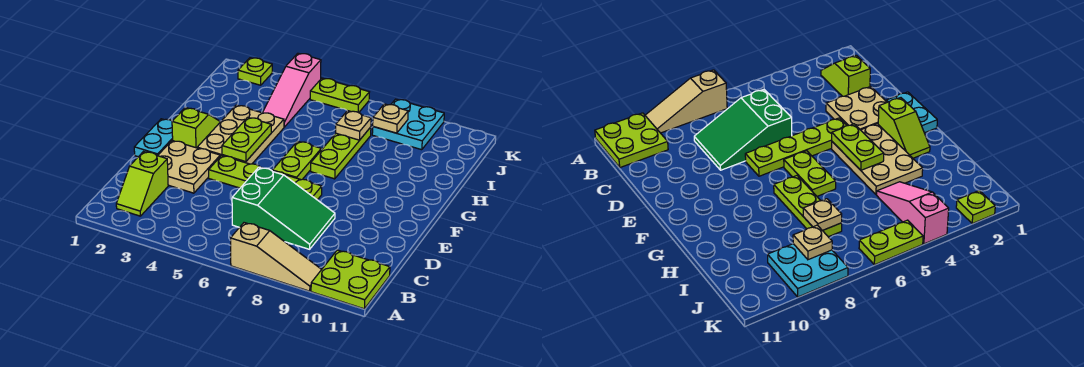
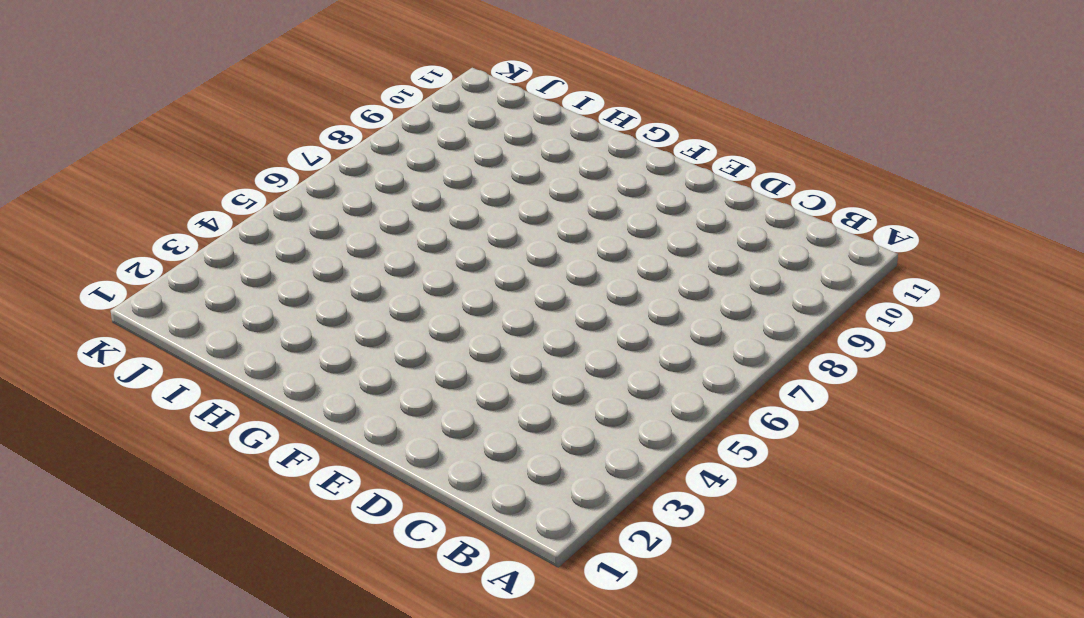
none -> tan slope A7:A9 level 1 top 7
none -> lime plate A10:B11 level 1
none -> lime slope B2:C2 level 1 top C

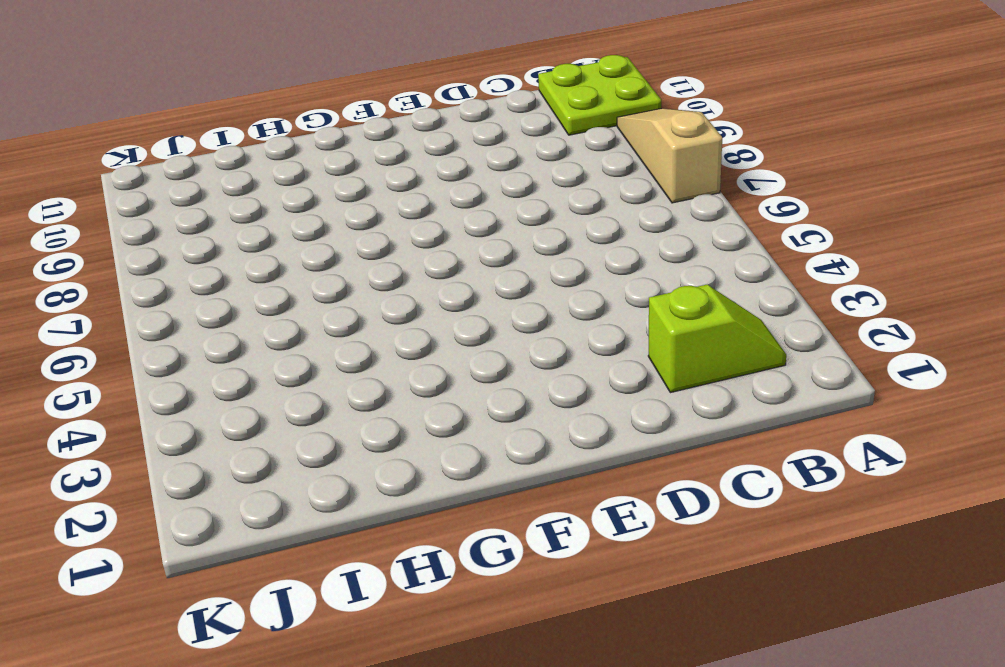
none -> green slope C6:D8 level 1 top 6
none -> tan plate D2:E3 level 1
none -> cyan plate E1:F1 level 1

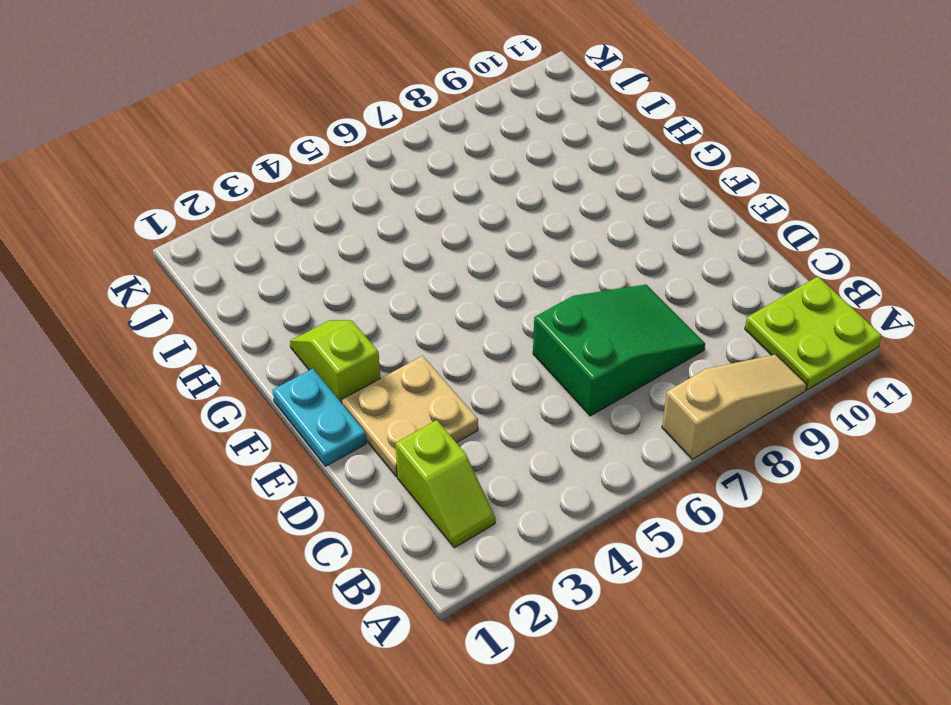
none -> lime plate E4:E7 level 1
none -> tan plate F3:H4 level 1
none -> lime plate F6:G6 level 1

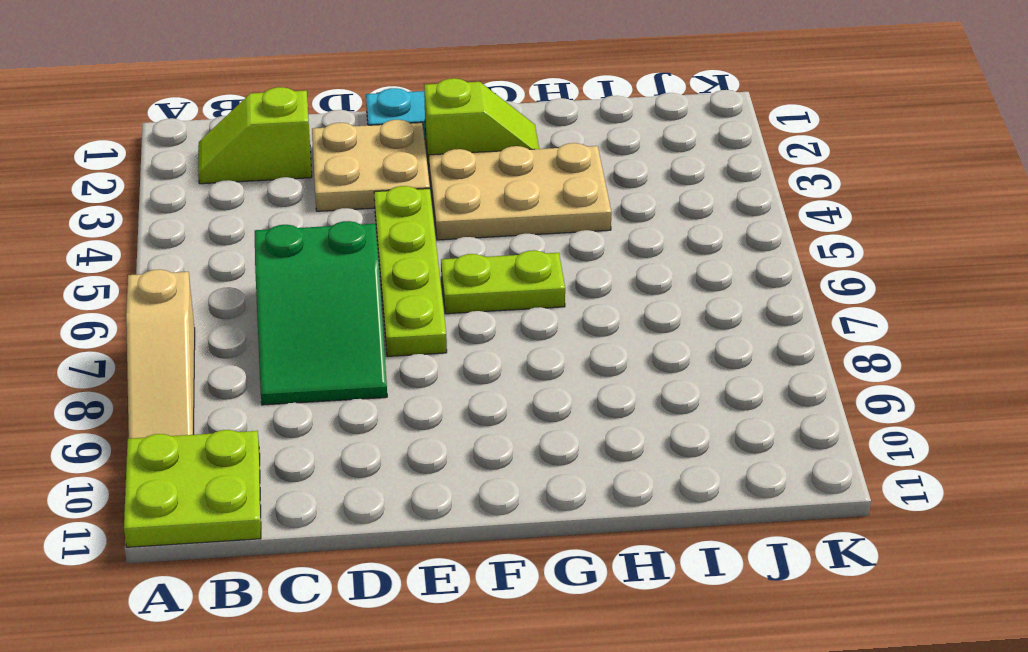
none -> lime plate G7:I7 level 1
none -> pink slope I4:K4 level 1 top K
none -> cyan plate J8:K9 level 1

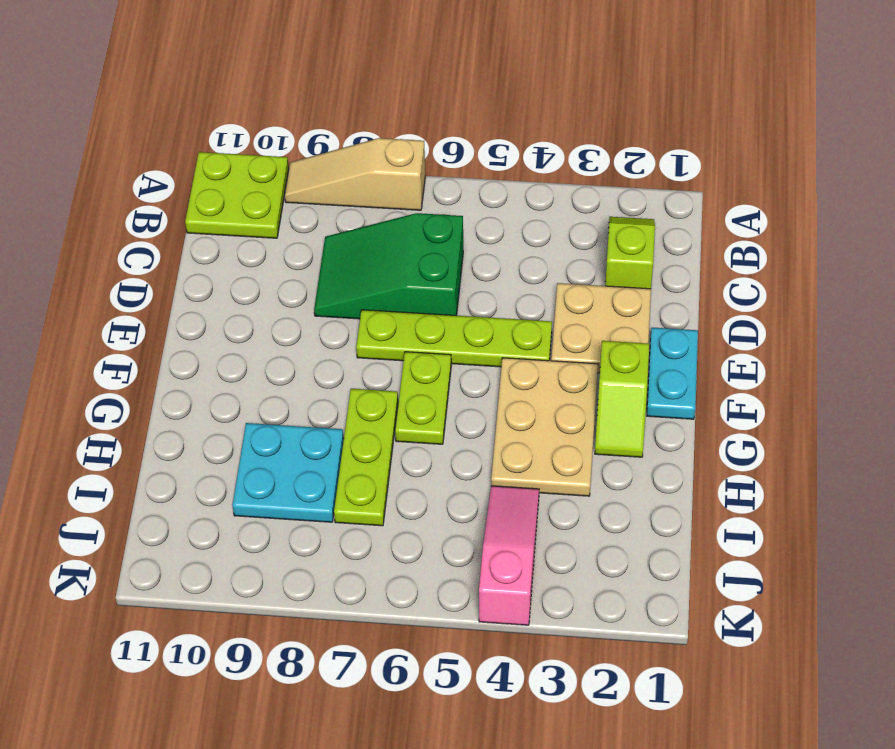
cyan plate H8:I9 level 1 -> cyan plate J8:K9 level 1
none -> lime plate K2 level 1
none -> lime plate K5:K6 level 1
none -> lime plate F4:G4 level 2

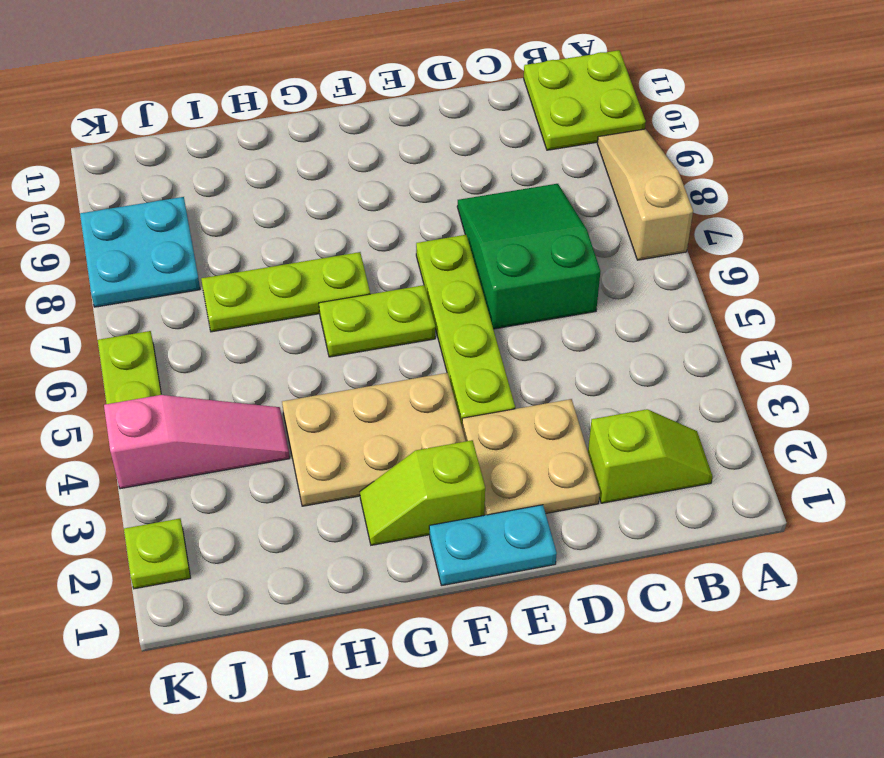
none -> lime plate F4:G4 level 2
none -> tan plate I7 level 2
none -> tan plate J8 level 2

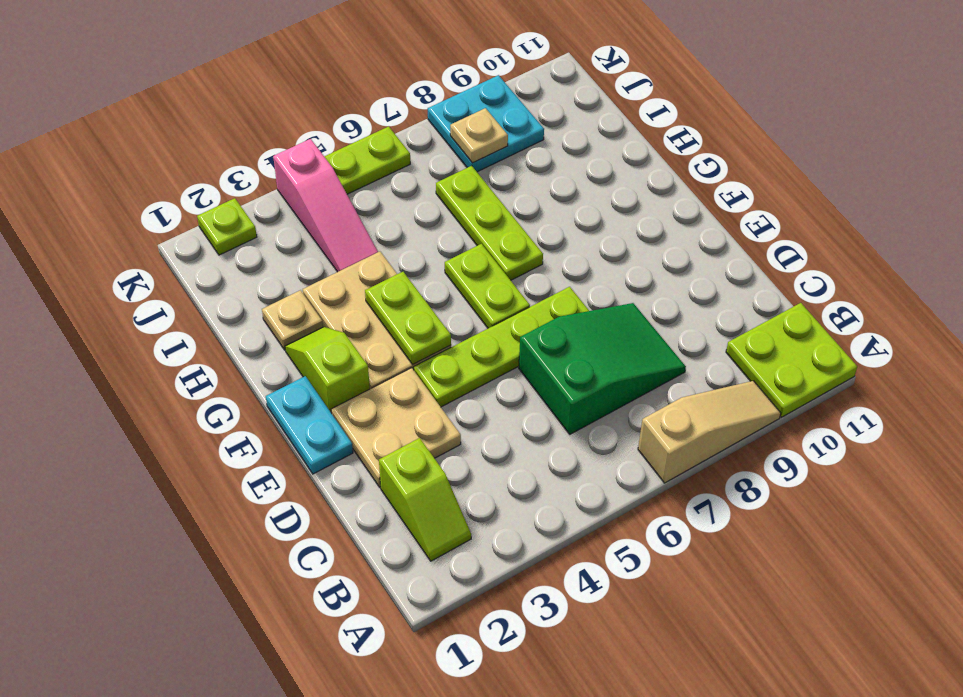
tan plate H2 level 1 -> tan plate I7 level 2

